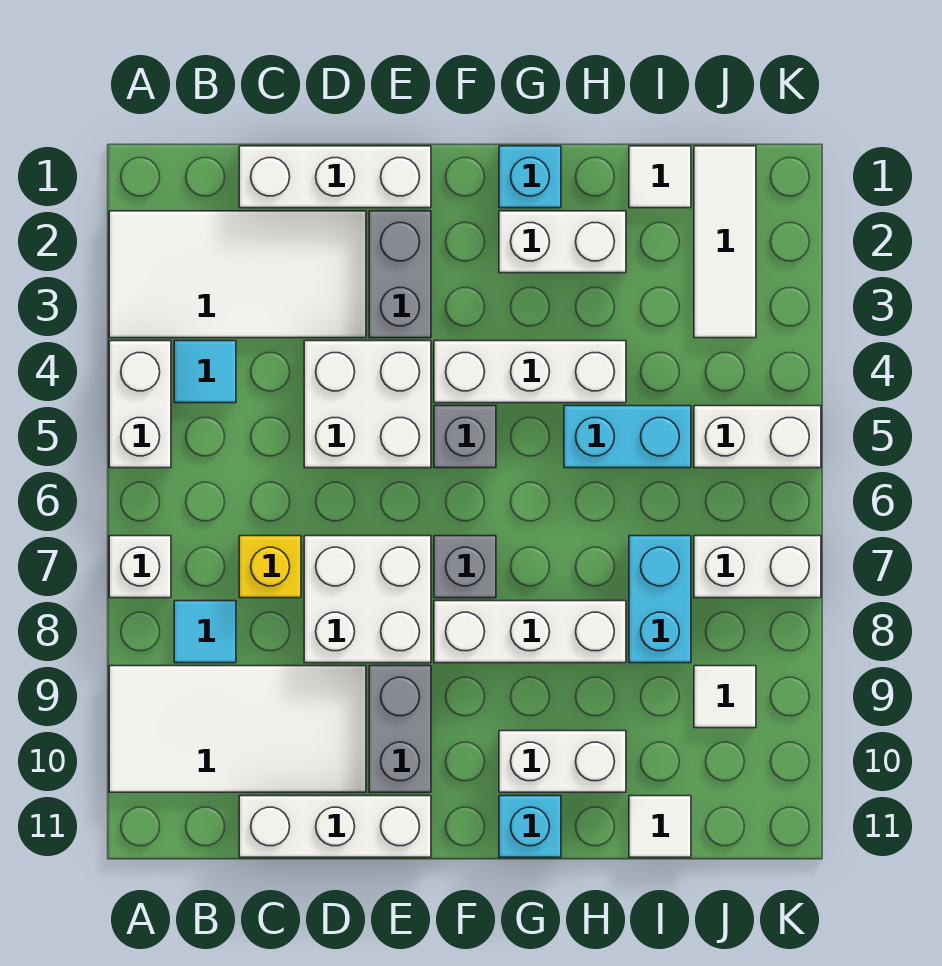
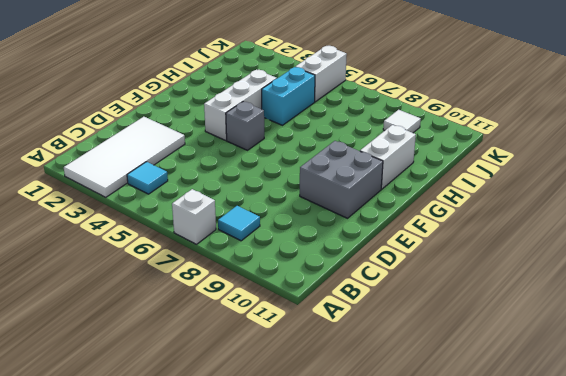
grey brick E9:F10 level 1 -> grey brick E9:E10 level 1
none -> white brick A4:A5 level 1
none -> white tile A9:D10 level 1
none -> white brick C1:E1 level 1

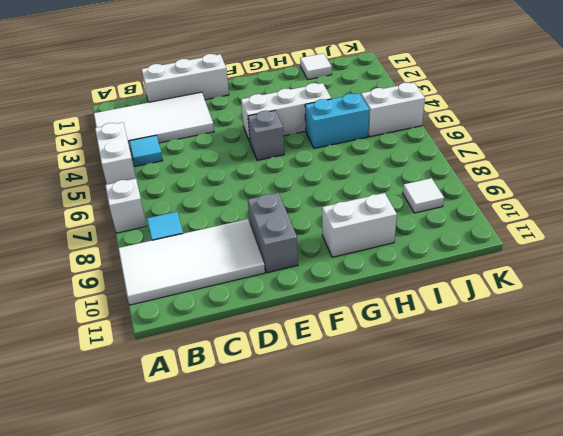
none -> yellow brick C7 level 1
none -> white brick C11:E11 level 1
none -> white brick D4:E5 level 1

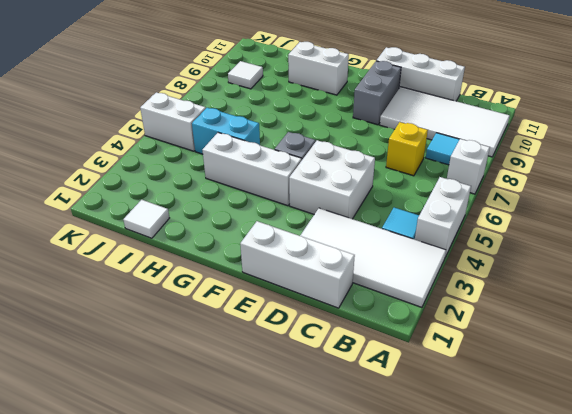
none -> white brick D7:E8 level 1
none -> grey brick E2:E3 level 1
none -> grey brick F7 level 1

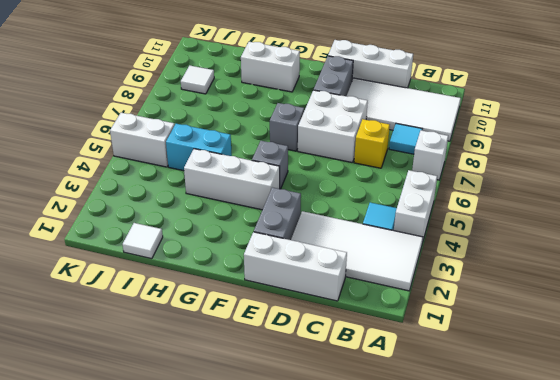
none -> white brick D4:E5 level 1
none -> white brick F8:H8 level 1
none -> cyan brick G1 level 1

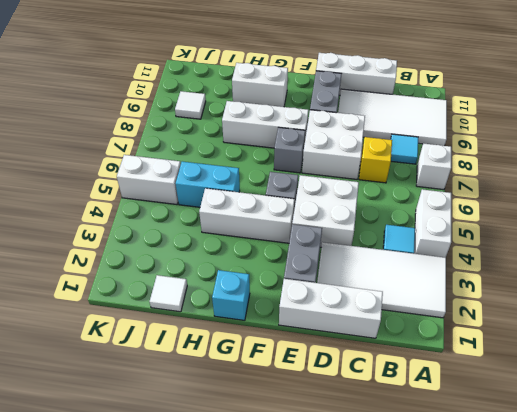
none -> white brick G2:H2 level 1
none -> cyan brick G11 level 1
none -> cyan brick I7:I8 level 1

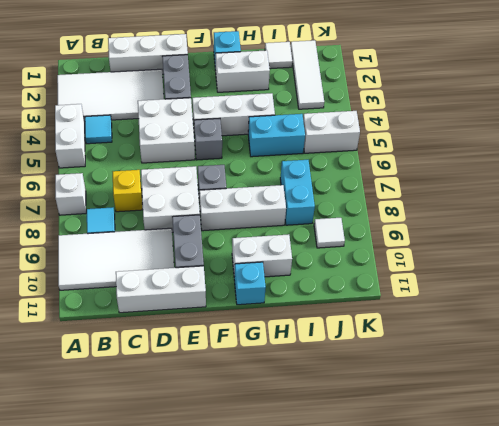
none -> white tile I11 level 1
none -> white brick J7:K7 level 1

